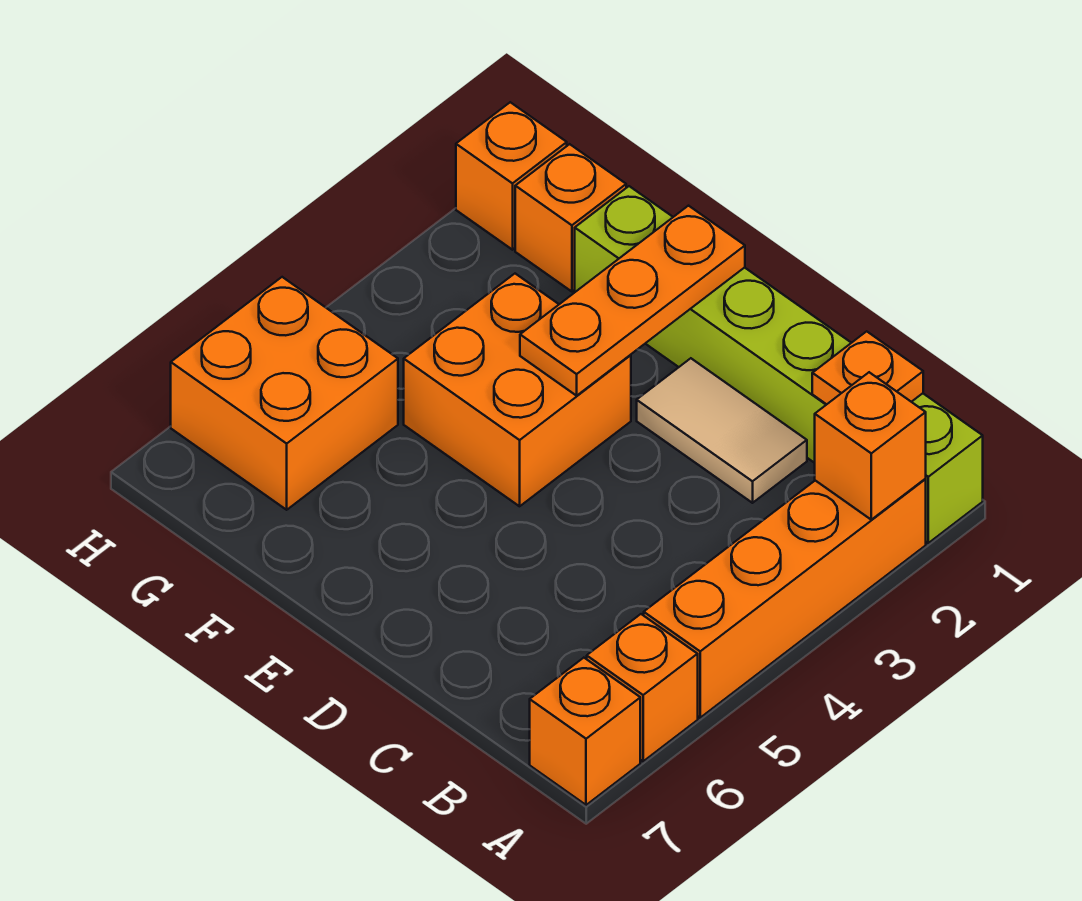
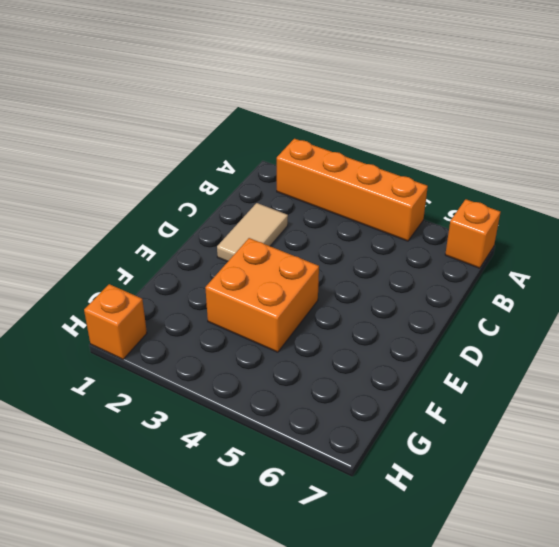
none -> lime brick A1:F1 level 1
none -> orange brick A6 level 1
none -> orange brick G1 level 1

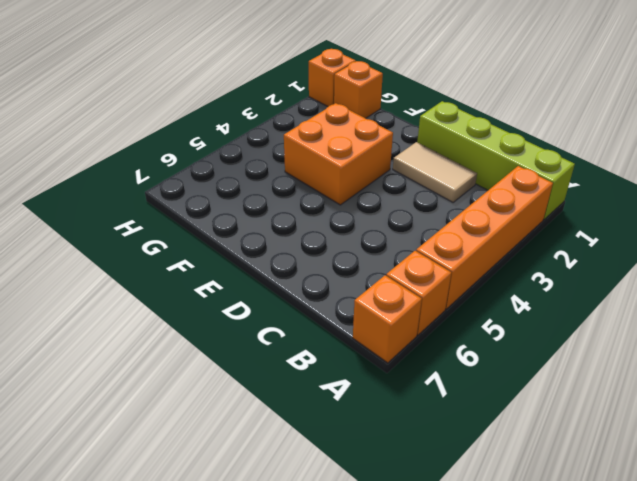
lime brick A1:D1 level 1 -> lime brick A1:F1 level 1
none -> orange brick G5:H6 level 1
none -> orange brick A2 level 2
none -> orange plate B1 level 2

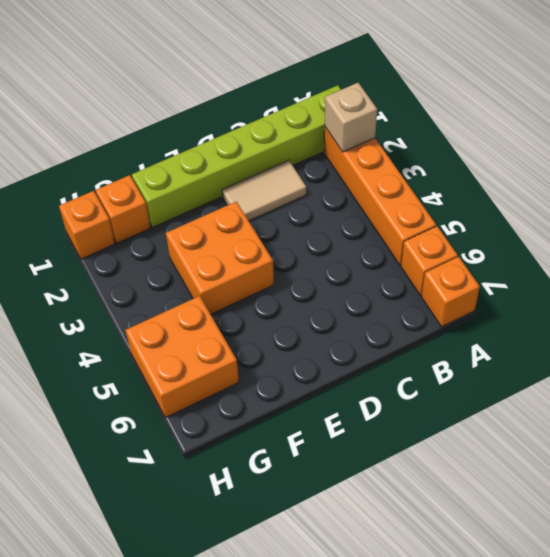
tan brick A2 level 2 -> orange brick A2 level 2
none -> orange plate B1 level 2
none -> orange plate E1:E3 level 2

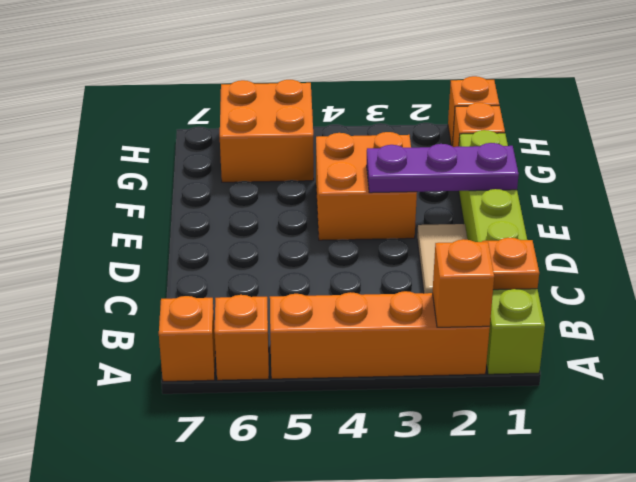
purple plate E1:E3 level 2 -> orange plate E1:E3 level 2

